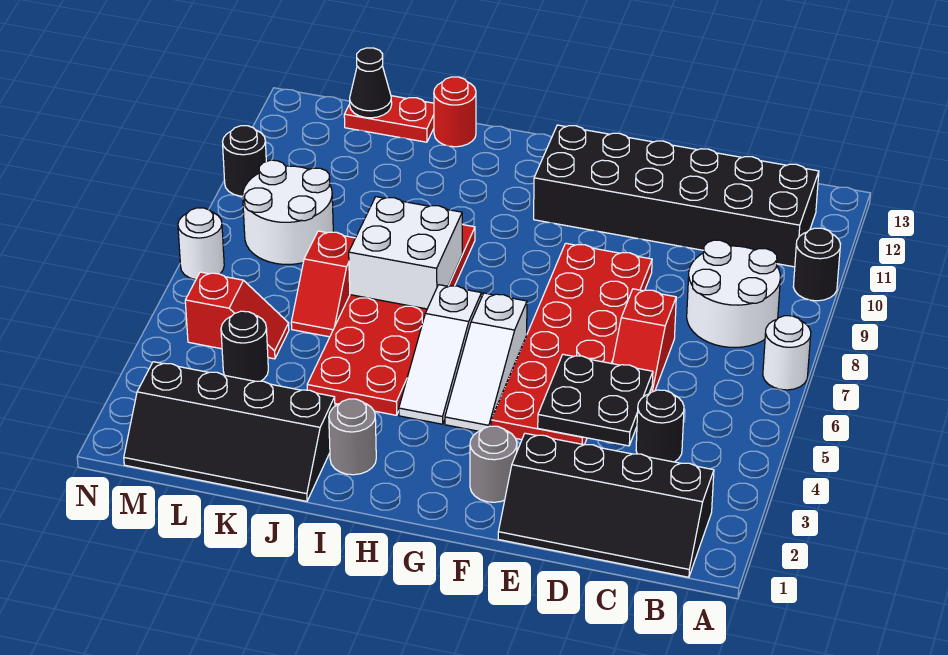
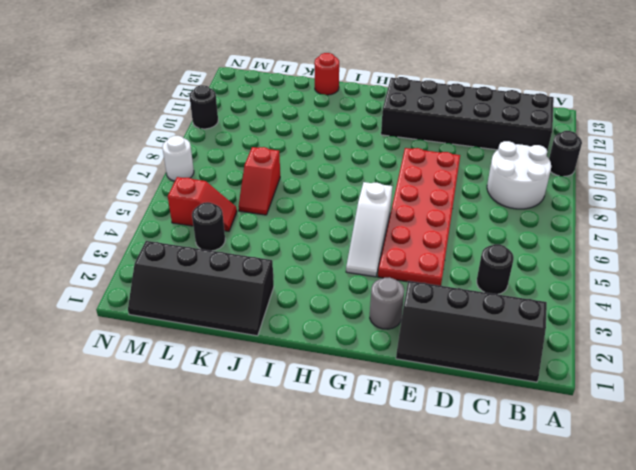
none -> white round brick A7 level 1
none -> red slope D6:D7 level 1 top 7
none -> white slope H4:H6 level 1 top 6

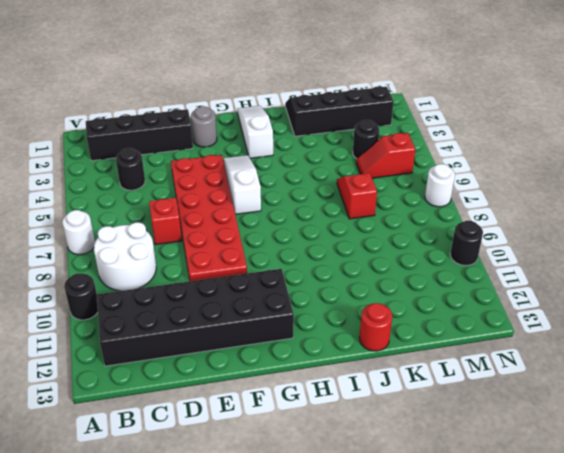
white slope H1:H3 level 1 top 3 -> white slope H4:H6 level 1 top 6
none -> grey round brick I2 level 1
none -> red plate I4:J9 level 1
none -> red plate K13:L13 level 1

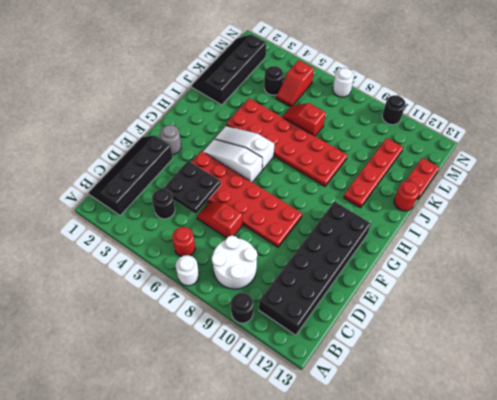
red round brick B6 level 1 -> none
red plate I11:L11 level 1 -> none
none -> grey round brick I2 level 1
none -> white round brick L8:M9 level 1
none -> white brick I7:J8 level 2

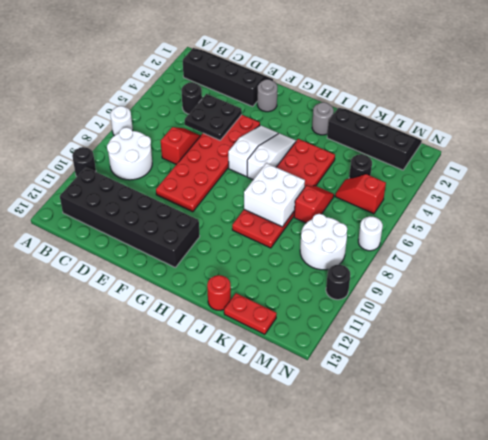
none -> black cone L13 level 2

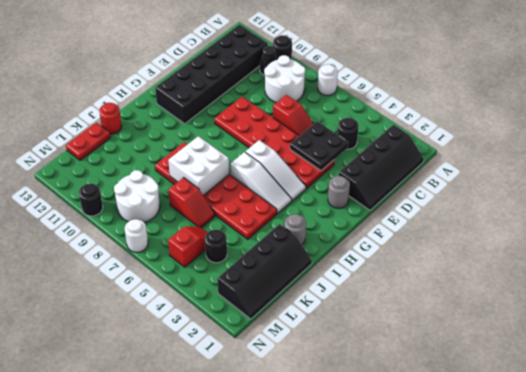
black cone B10 level 1 -> black cone L13 level 2

